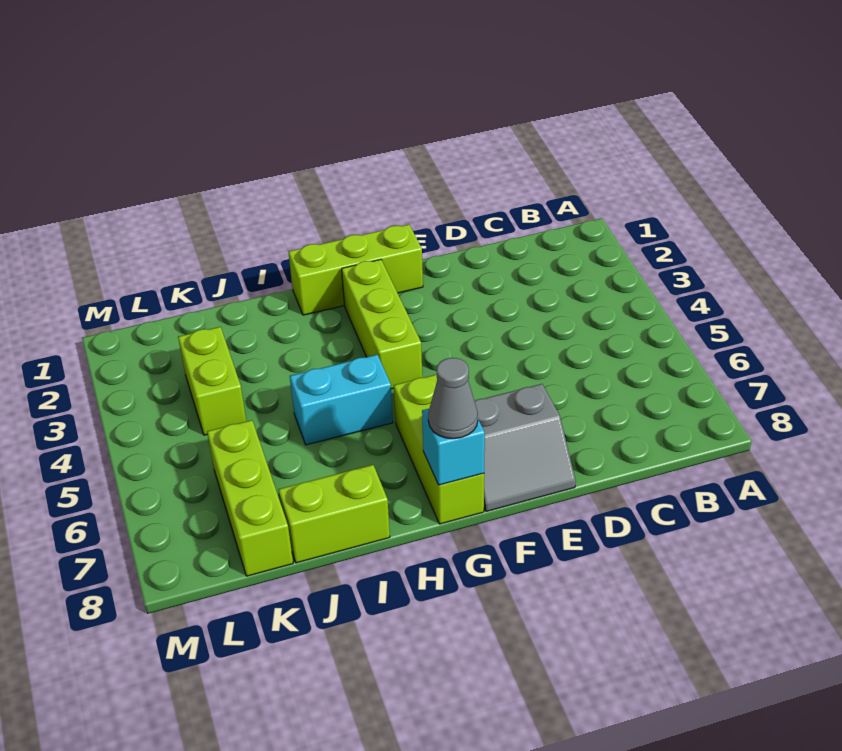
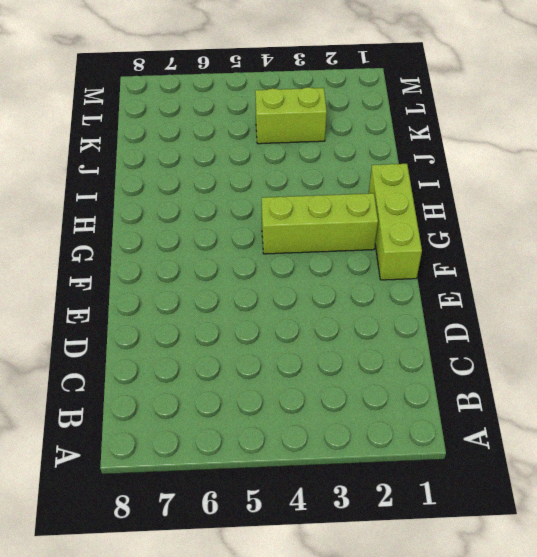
none -> grey slope E7:F8 level 1 top 7
none -> lime brick G6:G8 level 1

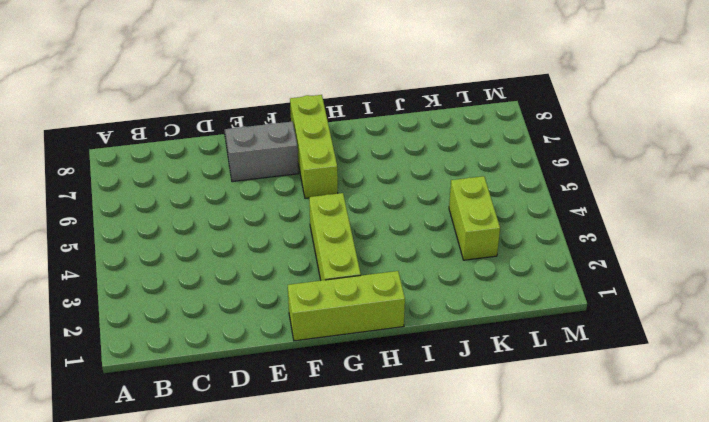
none -> cyan brick H5:I5 level 1
none -> lime brick I8:J8 level 1

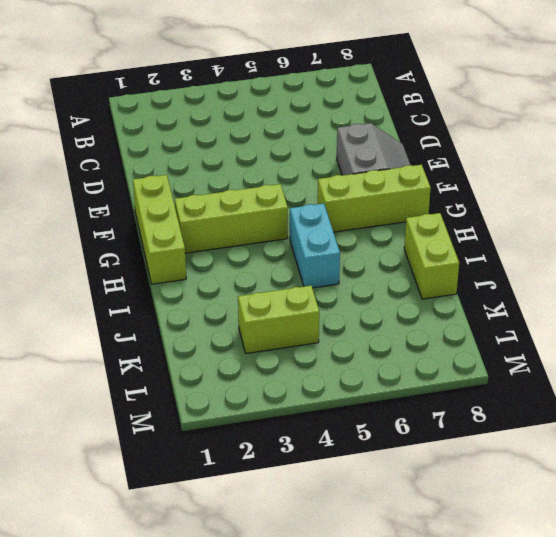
none -> lime brick K6:K8 level 1
none -> cyan brick G8 level 2

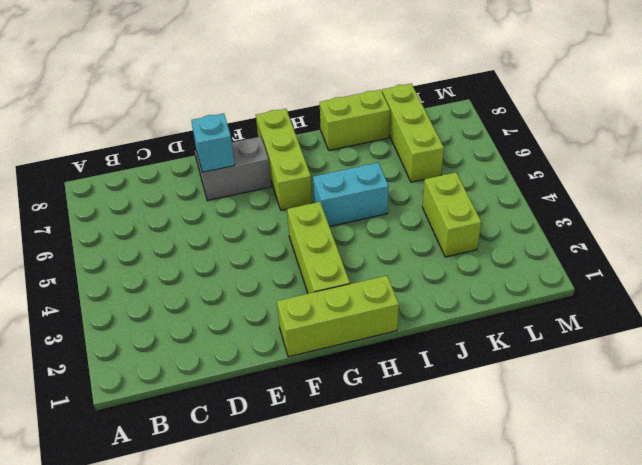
cyan brick E7 level 2 -> cyan brick G8 level 2
none -> grey cone G8 level 3

